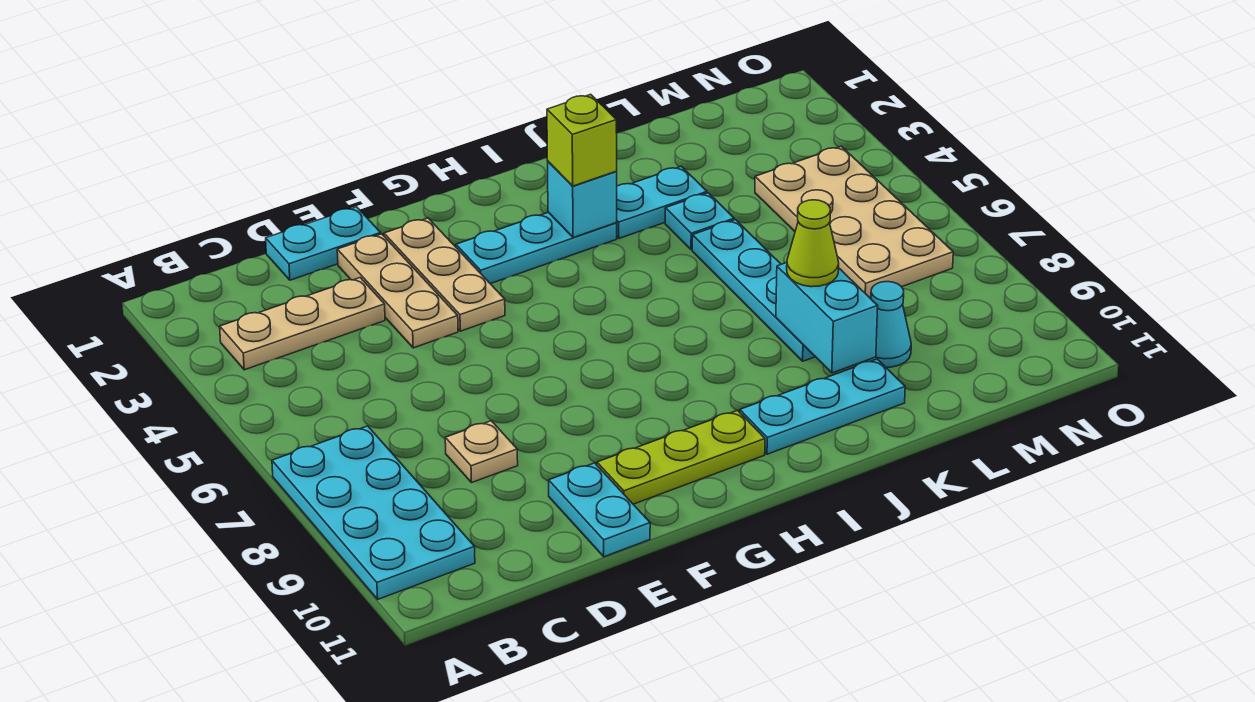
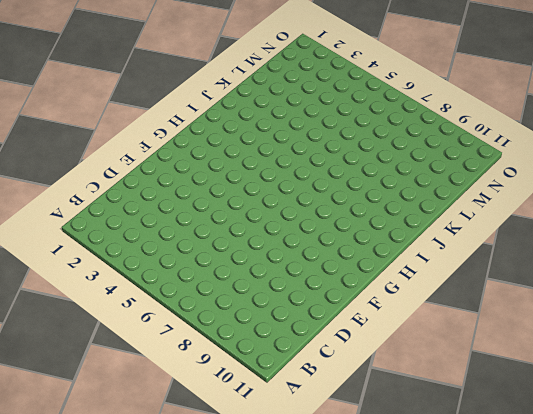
none -> cyan plate A7:B10 level 1
none -> tan plate B3:D3 level 1
none -> cyan plate D1:E1 level 1

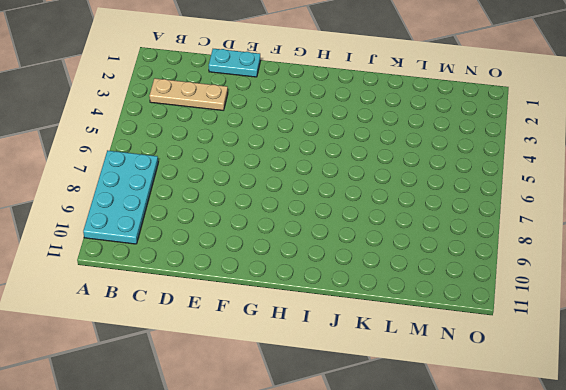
none -> tan plate D8 level 1
none -> tan plate E2:E4 level 1
none -> cyan plate E10:E11 level 1

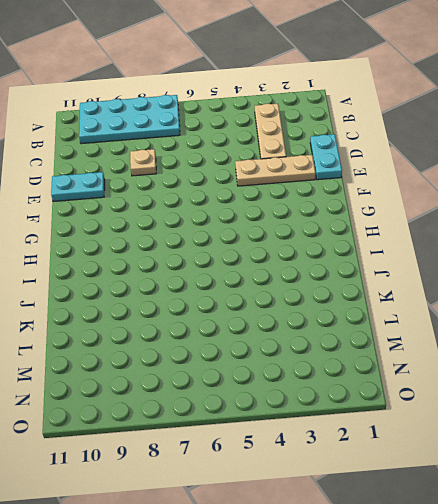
none -> tan plate F2:F4 level 1
none -> lime plate F10:H10 level 1
none -> cyan plate G3:I3 level 1

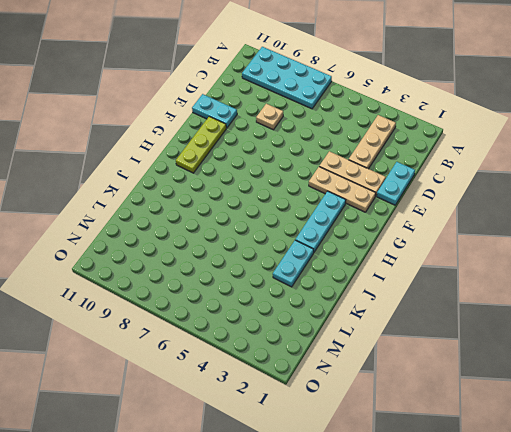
none -> cyan plate I10:K10 level 1
none -> cyan plate K4 level 1
none -> cyan plate K5:K8 level 1

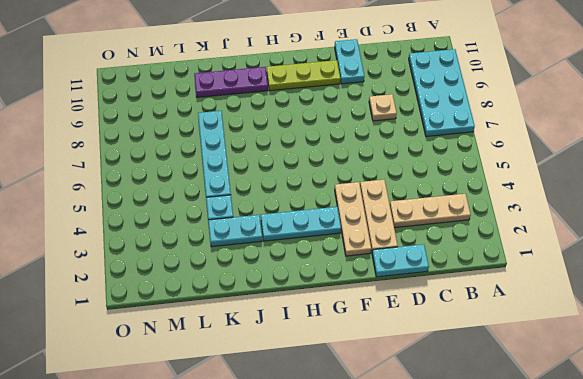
purple plate I10:K10 level 1 -> cyan plate I10:K10 level 1
none -> cyan cone L9 level 1
none -> tan plate M4:N7 level 1
none -> cyan brick I3 level 2

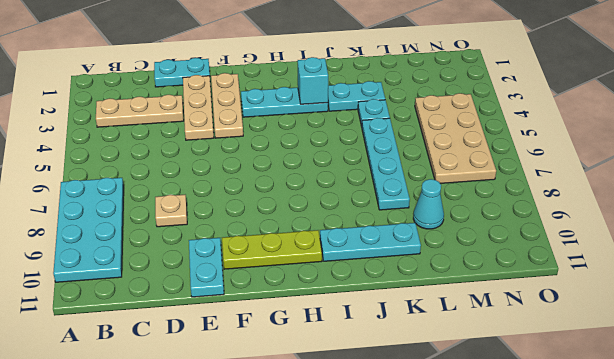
none -> cyan brick K8:K9 level 2
none -> lime brick I3 level 3
none -> lime cone K8 level 3

